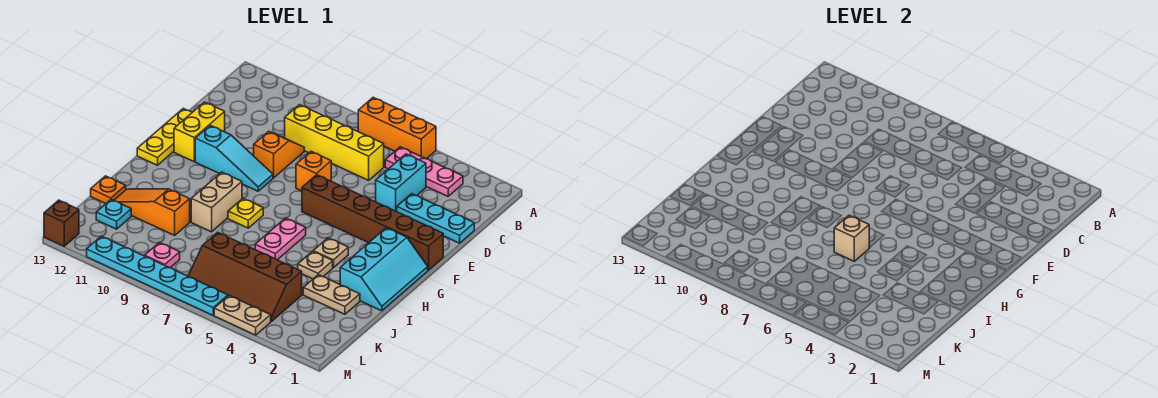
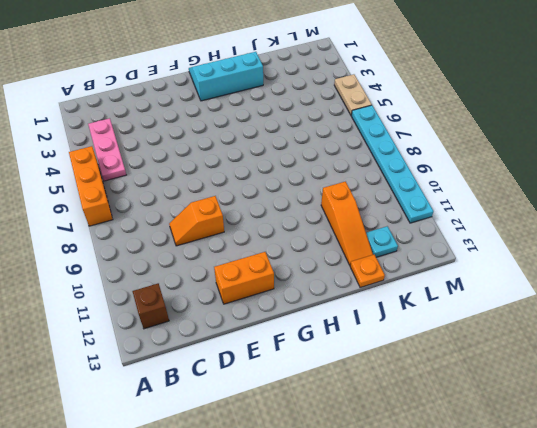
brown brick B12 level 1 -> brown brick M13 level 1
orange brick E12:F12 level 1 -> yellow brick E12:F12 level 1
none -> cyan brick C4:D4 level 1
none -> yellow brick C6:C9 level 1
none -> cyan plate D1:D3 level 1

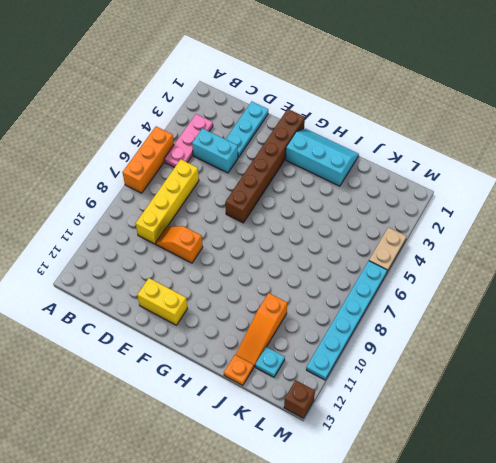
none -> orange brick E7 level 1
none -> yellow plate E13:G13 level 1
none -> cyan slope F9:F11 level 1 top 11

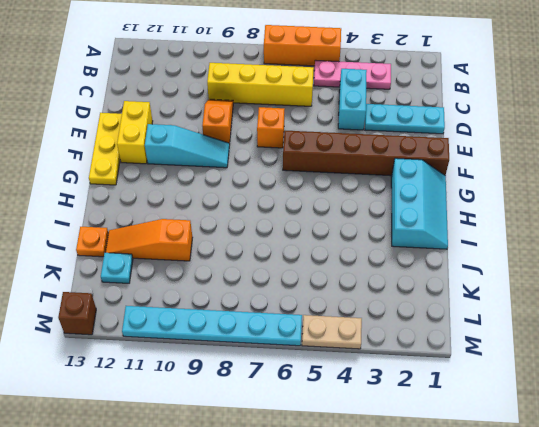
none -> tan plate H4 level 1
none -> pink plate H6:I6 level 1
none -> yellow plate H8 level 1

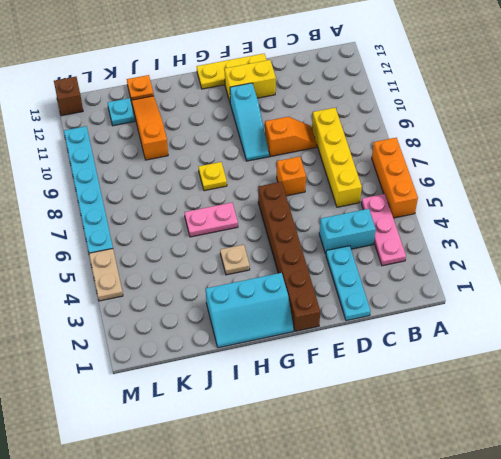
none -> tan brick H9:I9 level 1
none -> tan plate I4 level 1
none -> tan plate J2:J3 level 1

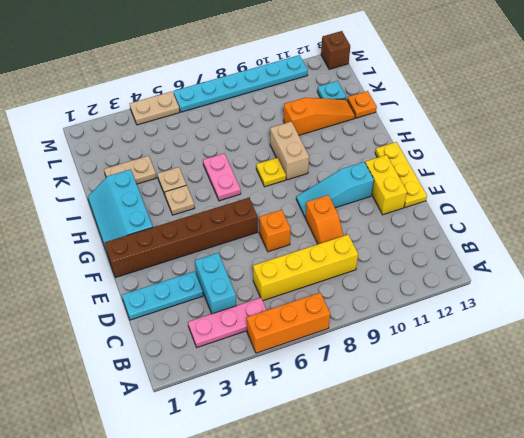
none -> brown slope K4:L7 level 1 top K
none -> pink plate L9 level 1
none -> tan brick I6 level 2

